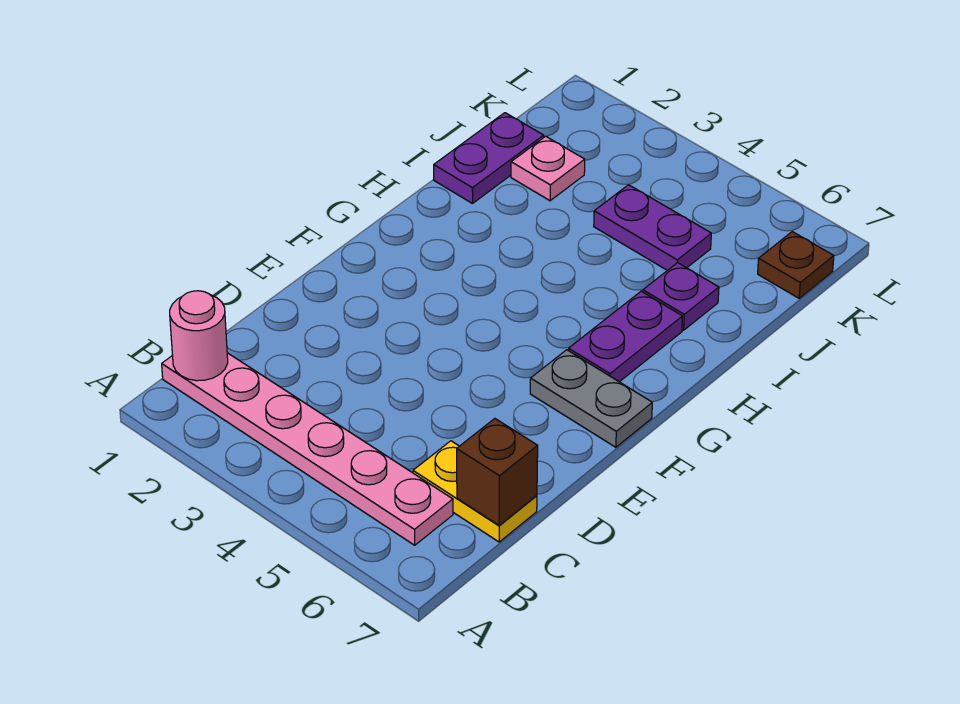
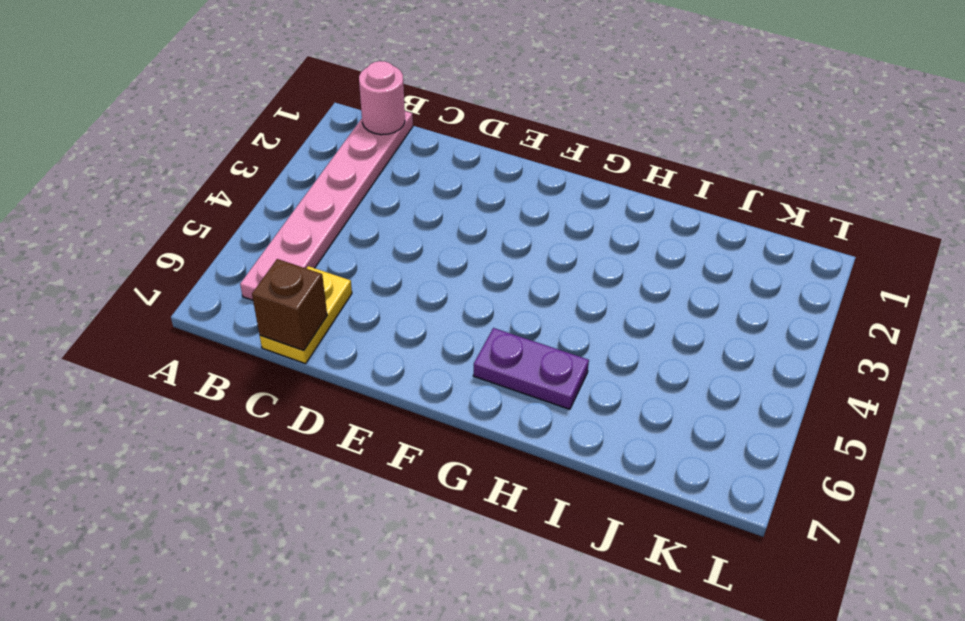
none -> grey plate F6:F7 level 1
none -> purple plate I1:J1 level 1

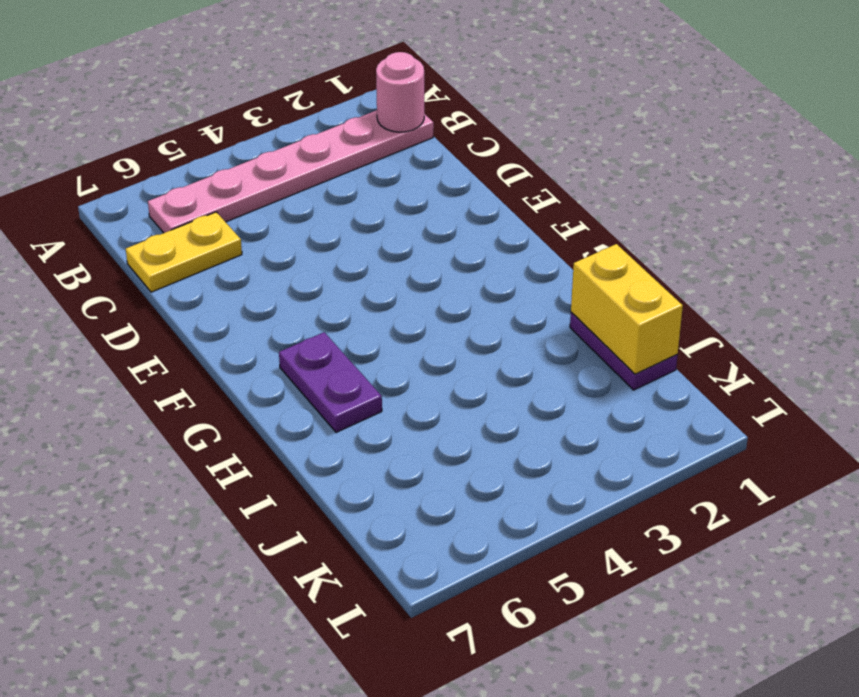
yellow brick I1:J1 level 2 -> none
none -> grey plate F6:F7 level 1
none -> purple plate I6 level 1

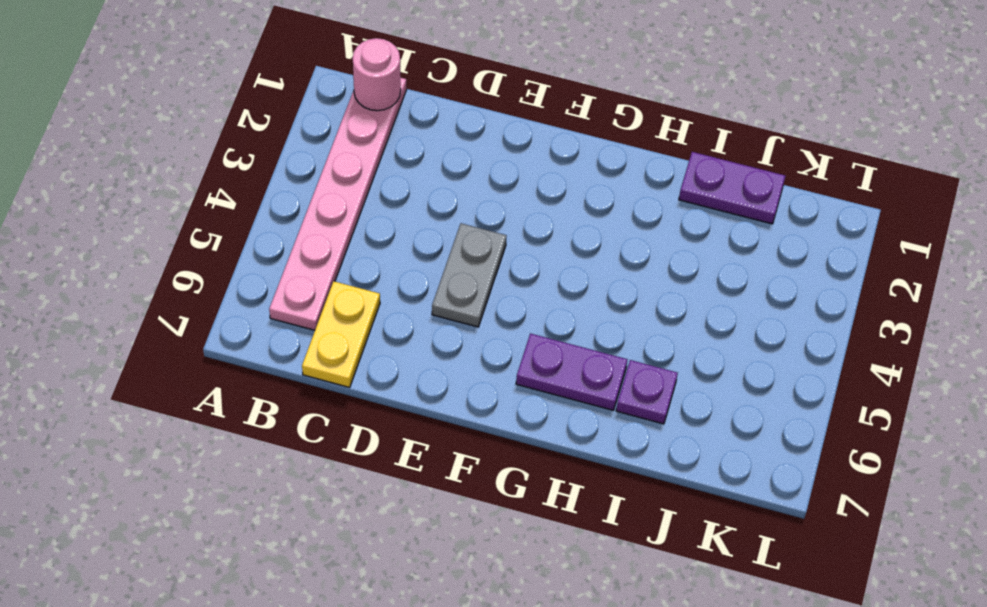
grey plate E4:E5 level 1 -> grey plate F6:F7 level 1
none -> pink plate J2 level 1
none -> purple plate J4:J5 level 1

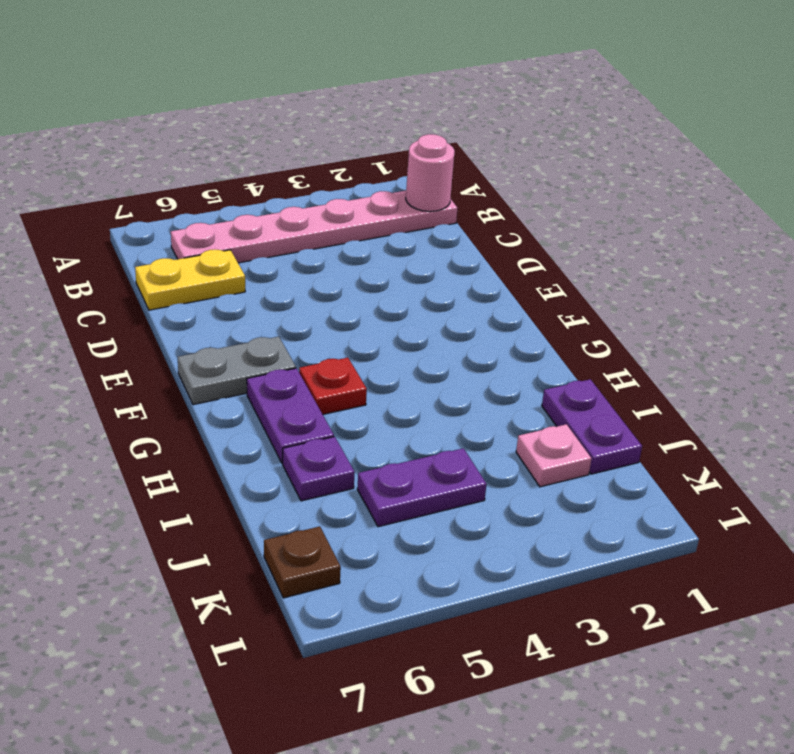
red plate G5 level 1 -> none
none -> brown brick C7 level 2

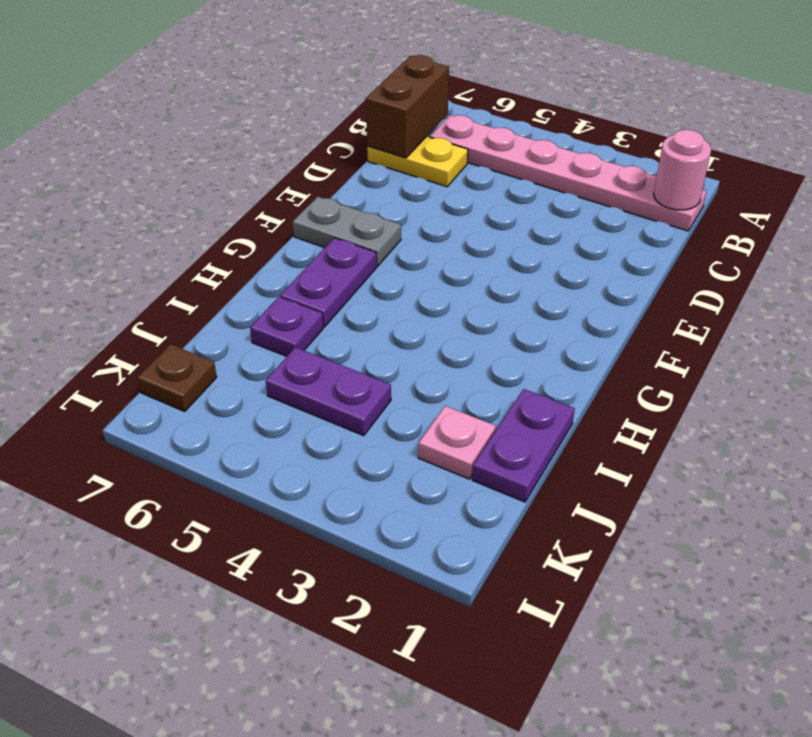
brown brick B7:C7 level 2 -> brown brick C7 level 2

